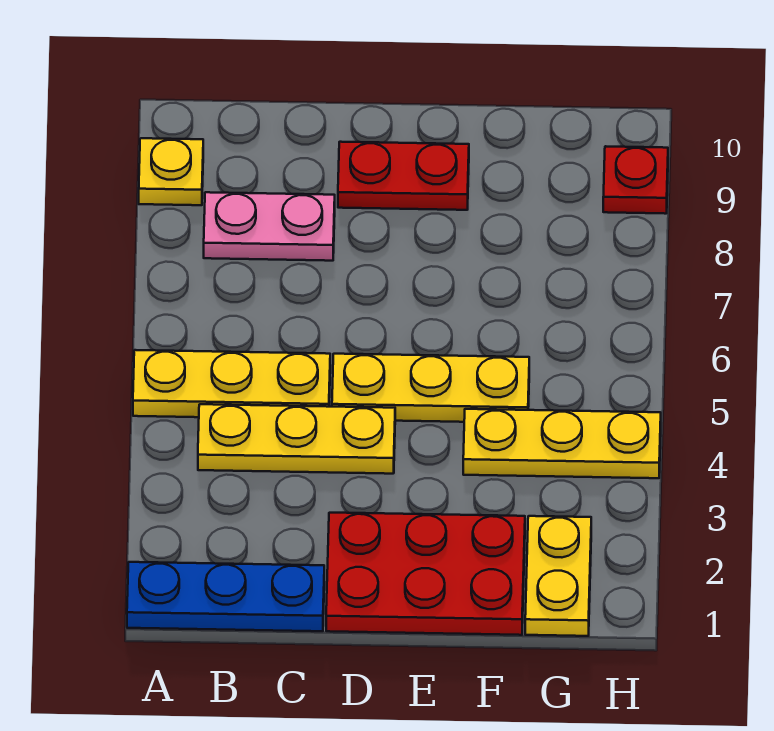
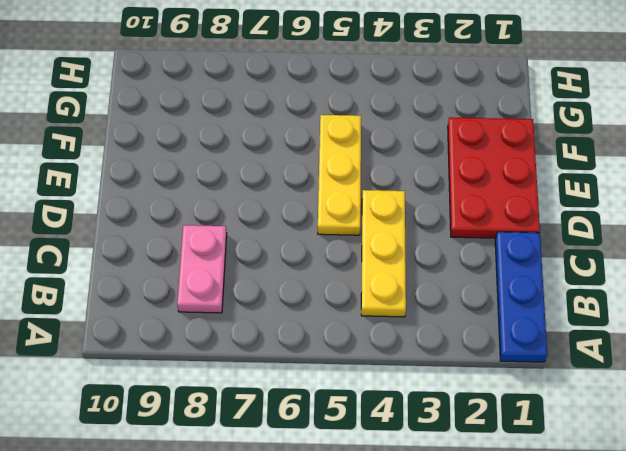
none -> yellow plate A5:C5 level 1
none -> yellow plate A9 level 1

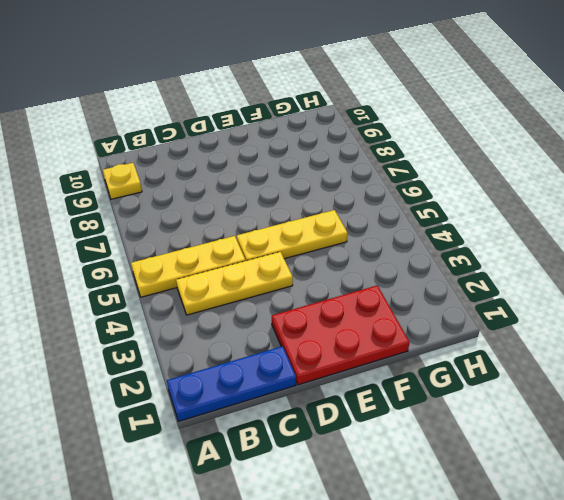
none -> pink plate B8:C8 level 1
none -> red plate D9:E9 level 1

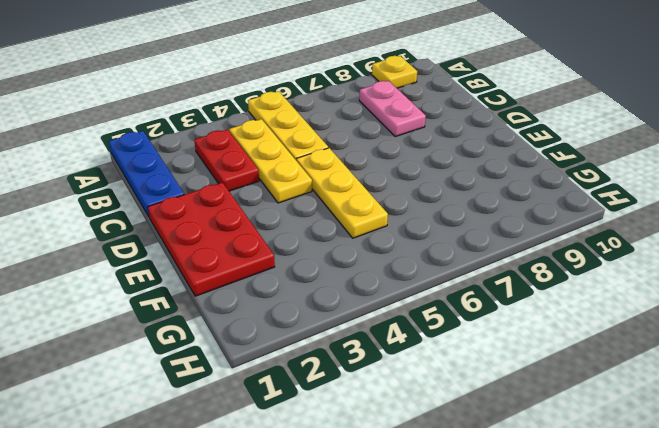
red plate B3:C3 level 1 -> red plate D9:E9 level 1
none -> yellow plate F4:H4 level 1
none -> yellow plate G1:G2 level 1

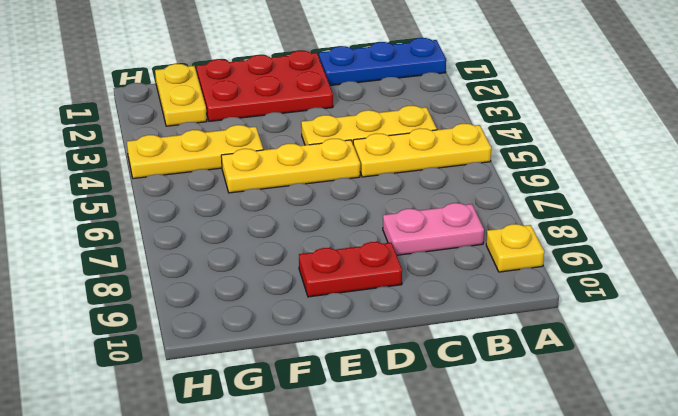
none -> red plate H9 level 1

